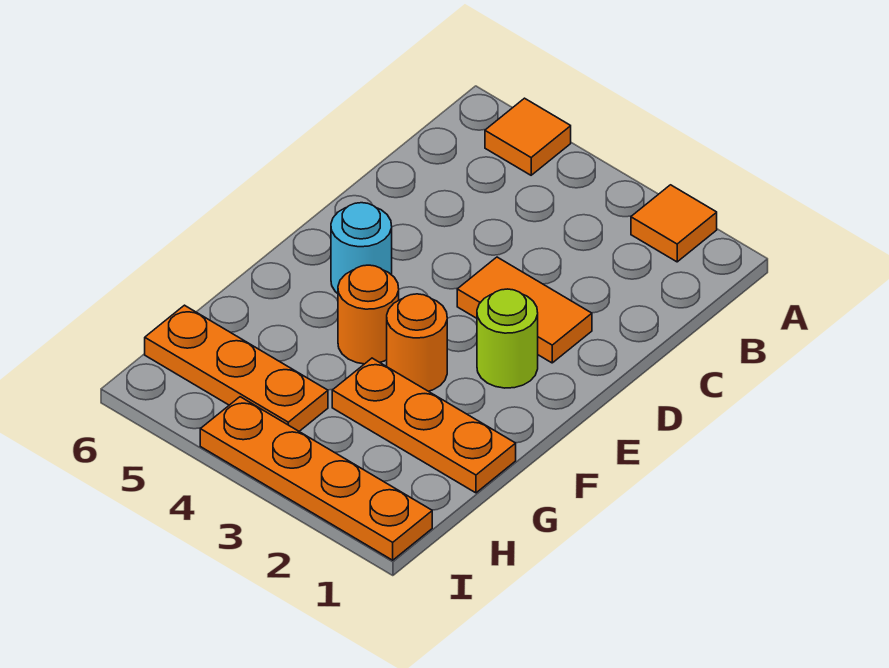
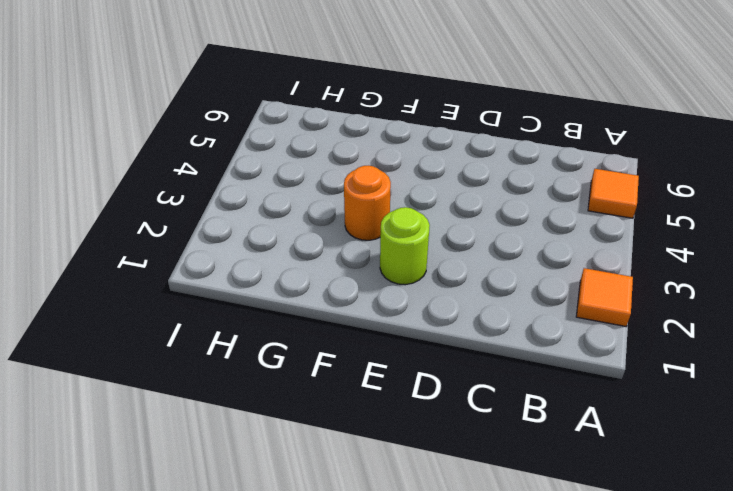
none -> orange tile D2:D3 level 1
none -> cyan round brick E5 level 1

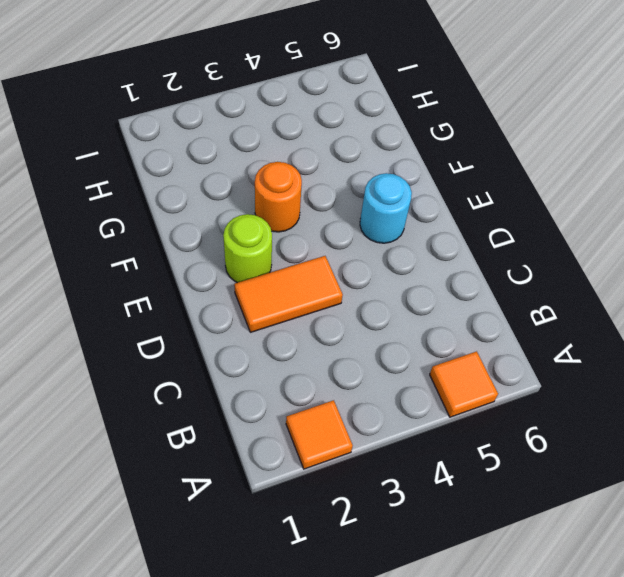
none -> orange round brick F4 level 1
none -> orange plate G1:G3 level 1

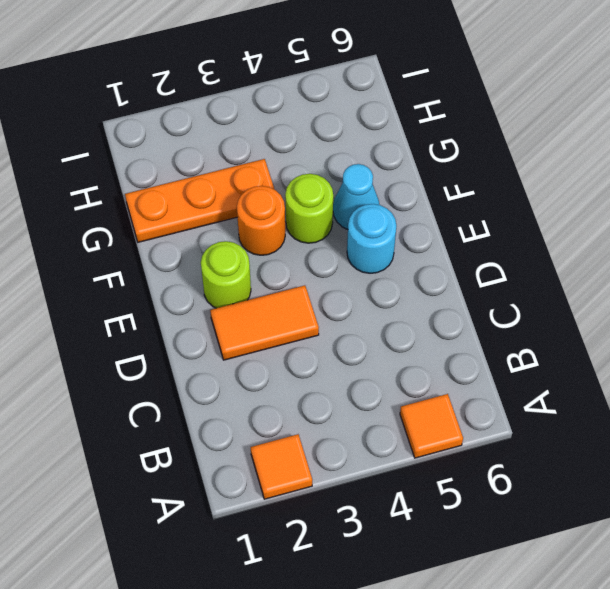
lime round brick F4 level 1 -> orange round brick F4 level 1
cyan cone F5 level 1 -> none
none -> orange plate H4:H6 level 1
none -> orange plate I1:I4 level 1

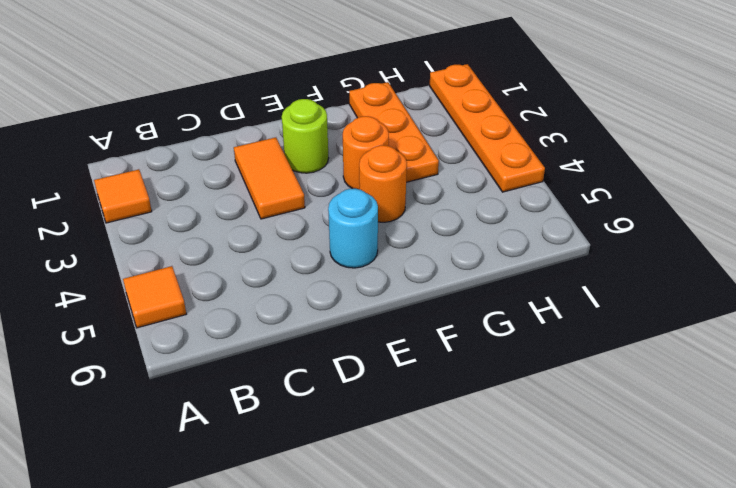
none -> orange plate H4:H6 level 1

